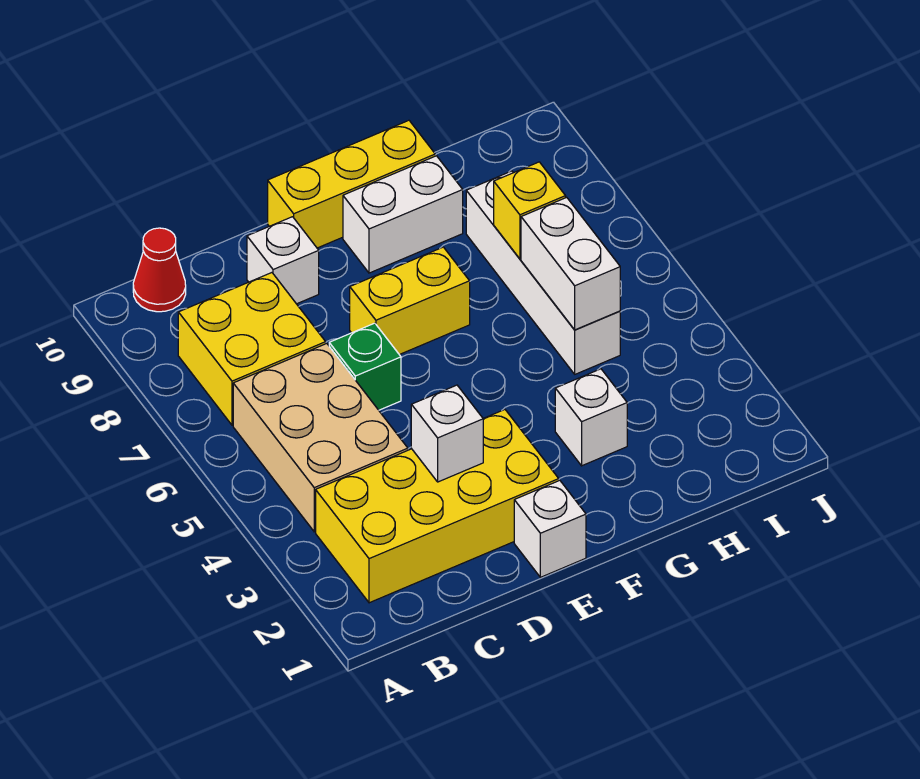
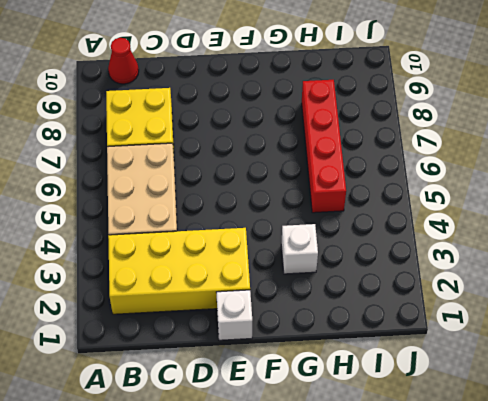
red brick H5:H8 level 1 -> white brick H5:H8 level 1
none -> green brick D6 level 1
none -> white brick D9 level 1
none -> yellow brick E7:F7 level 1

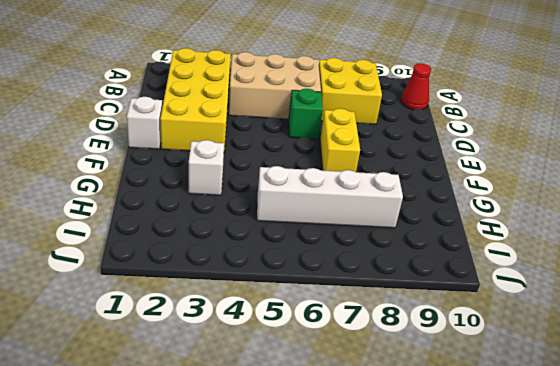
none -> white brick D9 level 1
none -> yellow brick E10:G10 level 1
none -> white brick F9:G9 level 1

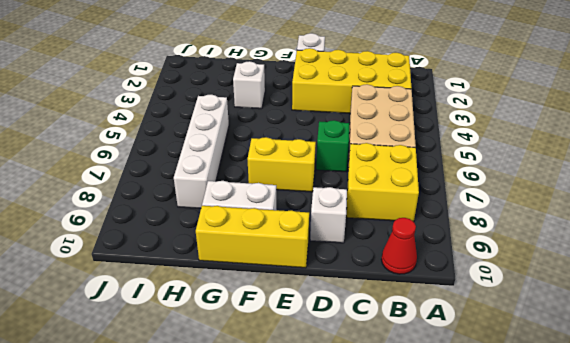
none -> white brick D3 level 2
none -> white brick H5:H6 level 2
none -> yellow brick H7 level 2

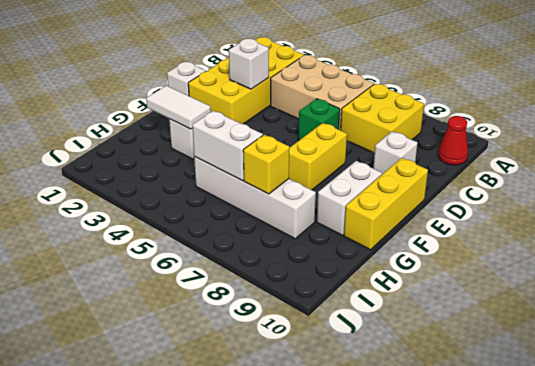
white tile G2:G3 level 2 -> none

